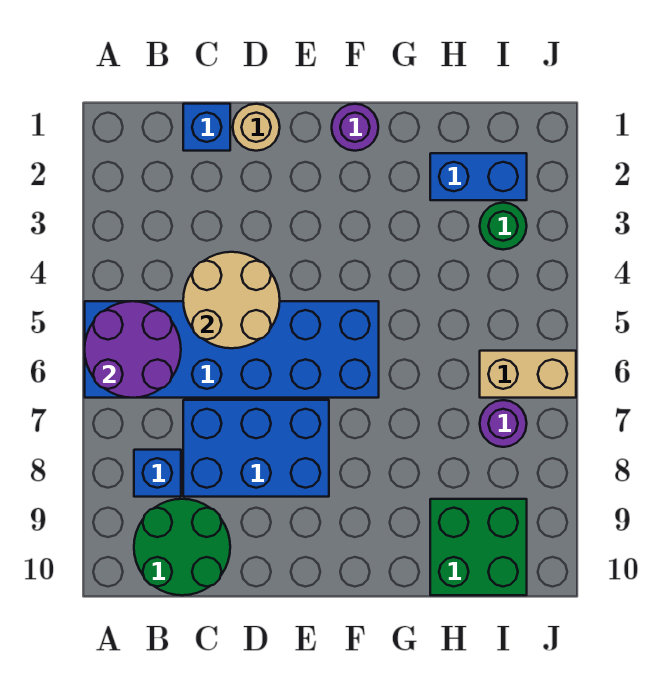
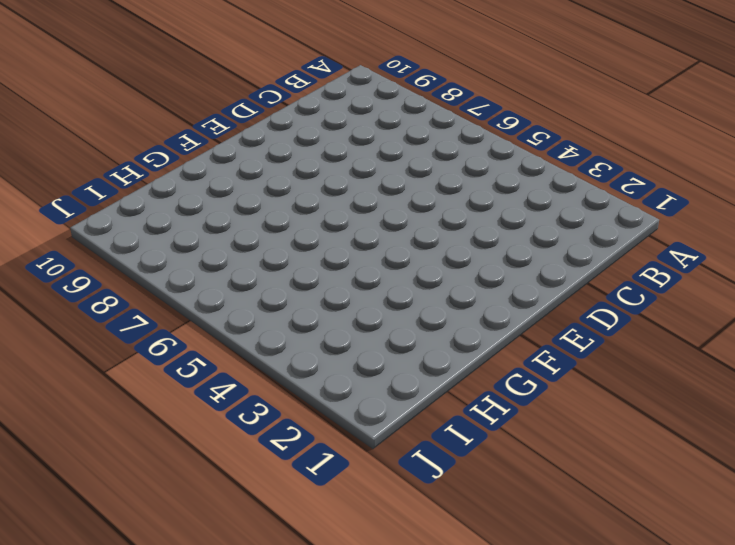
none -> blue brick A5:F6 level 1
none -> blue brick B8 level 1
none -> green round brick B9:C10 level 1

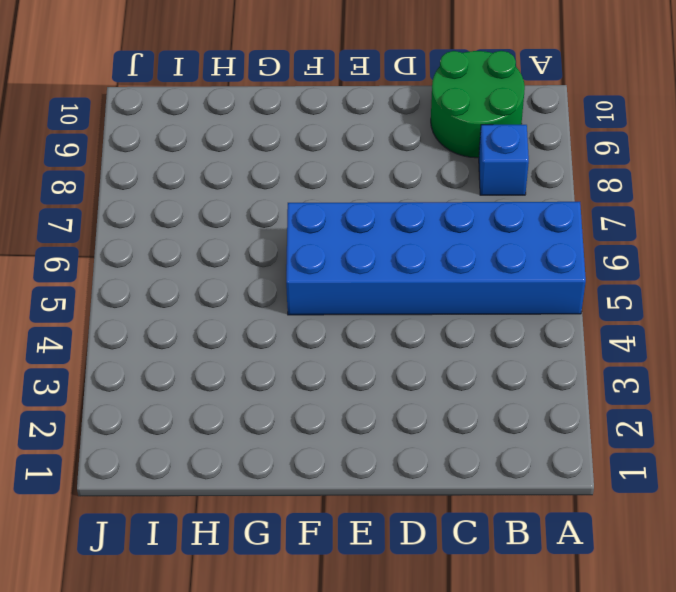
none -> blue brick C1 level 1
none -> blue brick C7:E8 level 1
none -> tan round brick D1 level 1

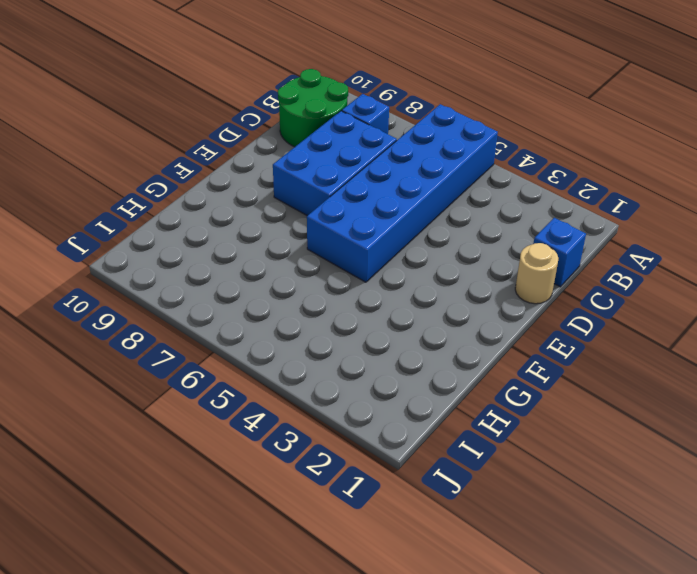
none -> purple round brick F1 level 1
none -> blue brick H2:I2 level 1
none -> green brick H9:I10 level 1

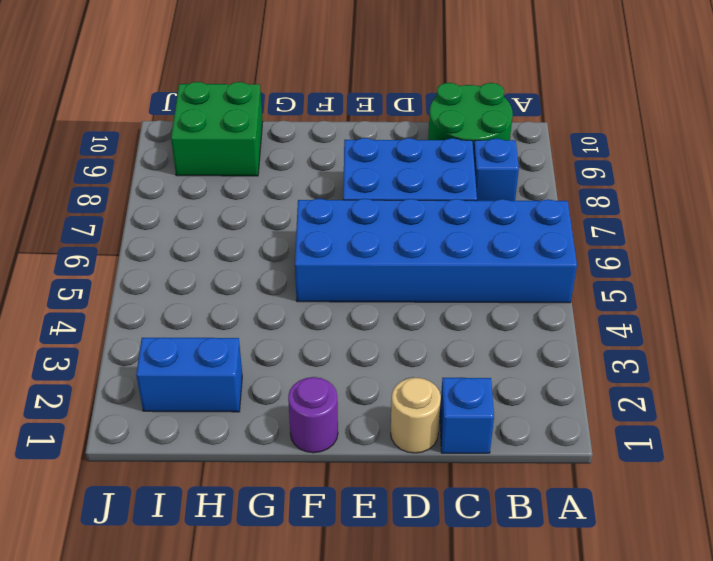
none -> green round brick I3 level 1
none -> tan brick I6:J6 level 1
none -> purple round brick I7 level 1

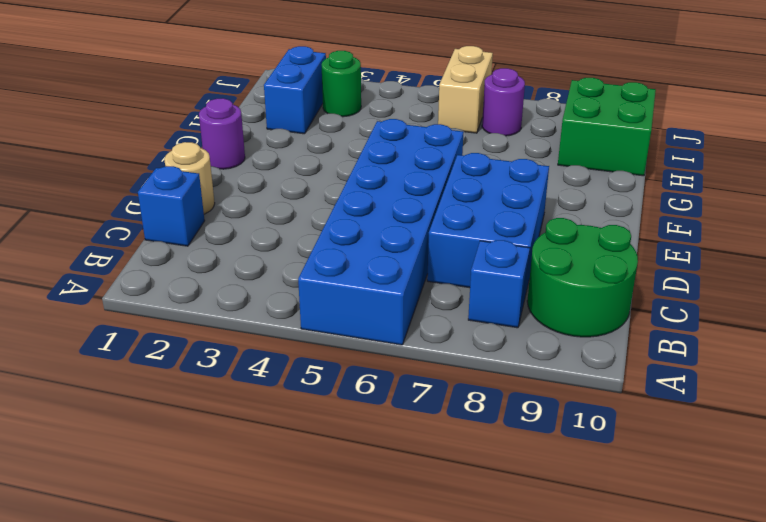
none -> purple round brick A5:B6 level 2
none -> tan round brick C4:D5 level 2

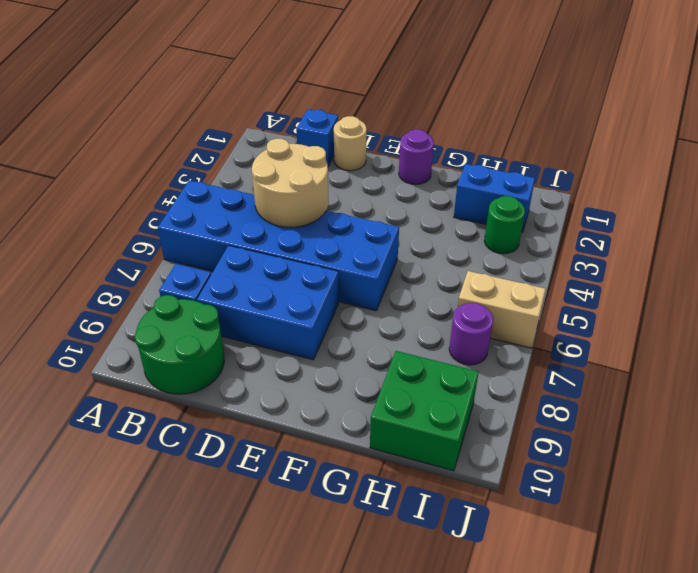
none -> purple round brick A5:B6 level 2

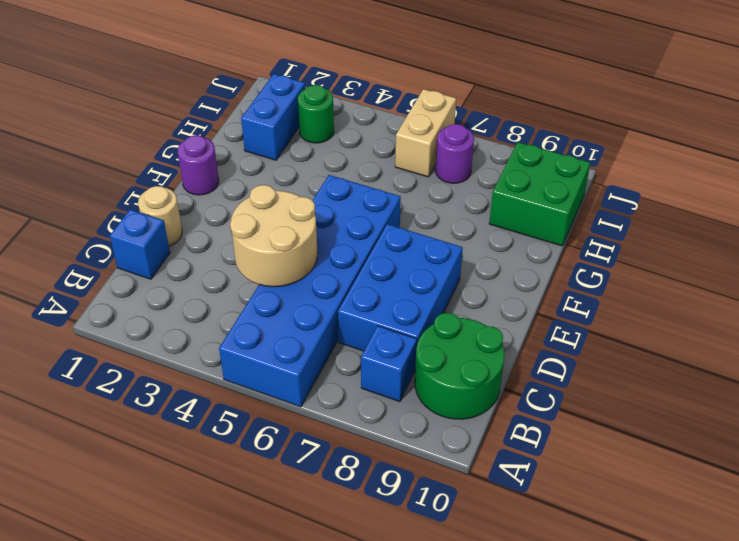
none -> purple round brick A5:B6 level 2

